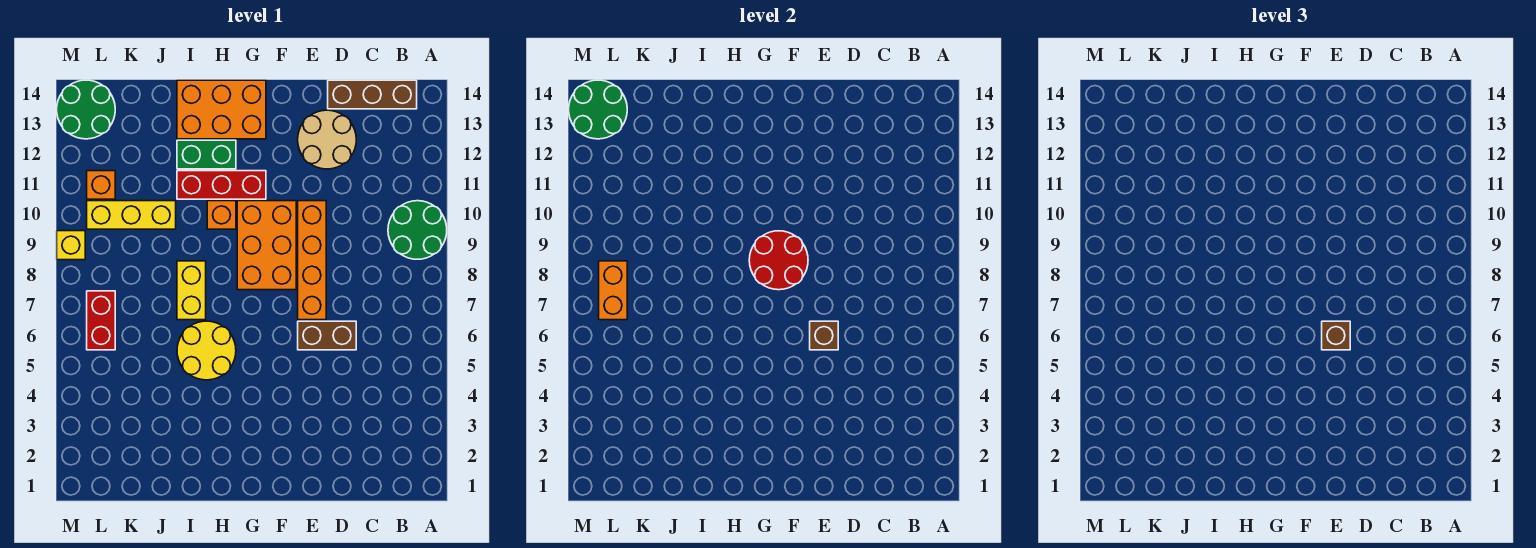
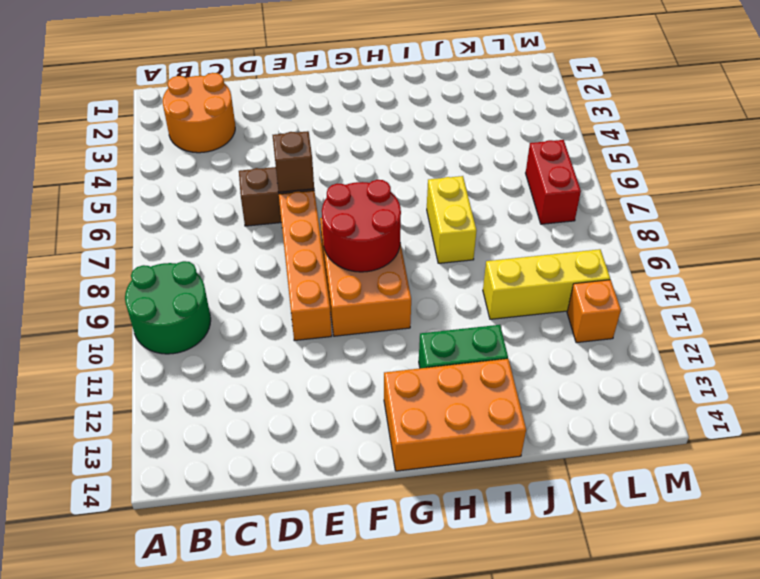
orange round brick B2:C3 level 1 -> none
none -> brown brick B14:D14 level 1
none -> tan round brick D12:E13 level 1
none -> red brick G11:I11 level 1

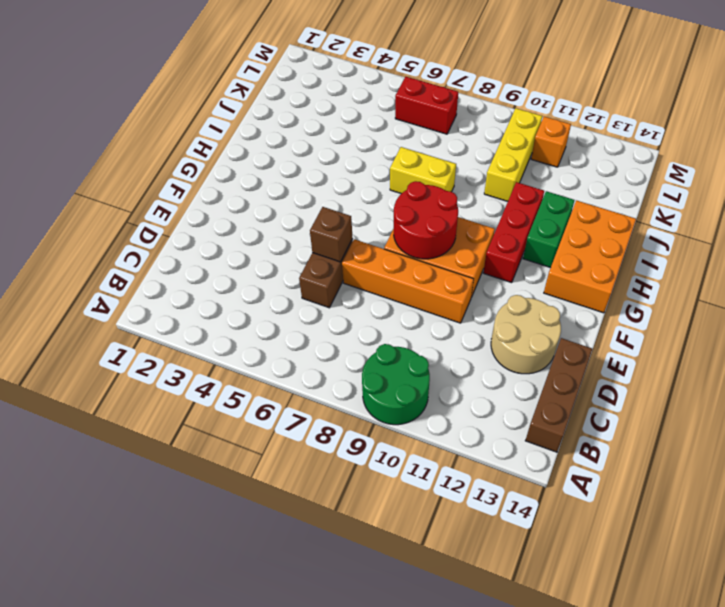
none -> yellow round brick H5:I6 level 1
none -> orange brick H10 level 1
none -> green round brick L13:M14 level 1

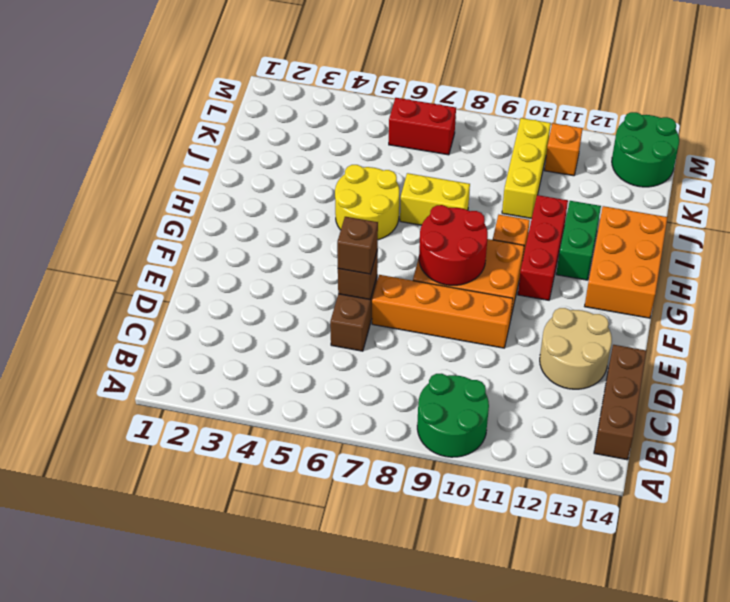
none -> yellow brick M9 level 1
none -> orange brick L7:L8 level 2
none -> green round brick L13:M14 level 2

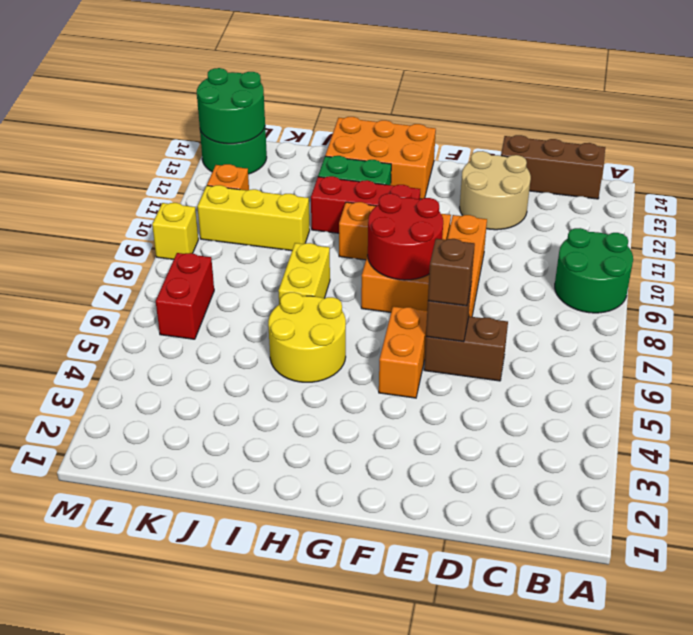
orange brick F5:F6 level 1 -> orange brick L7:L8 level 2

